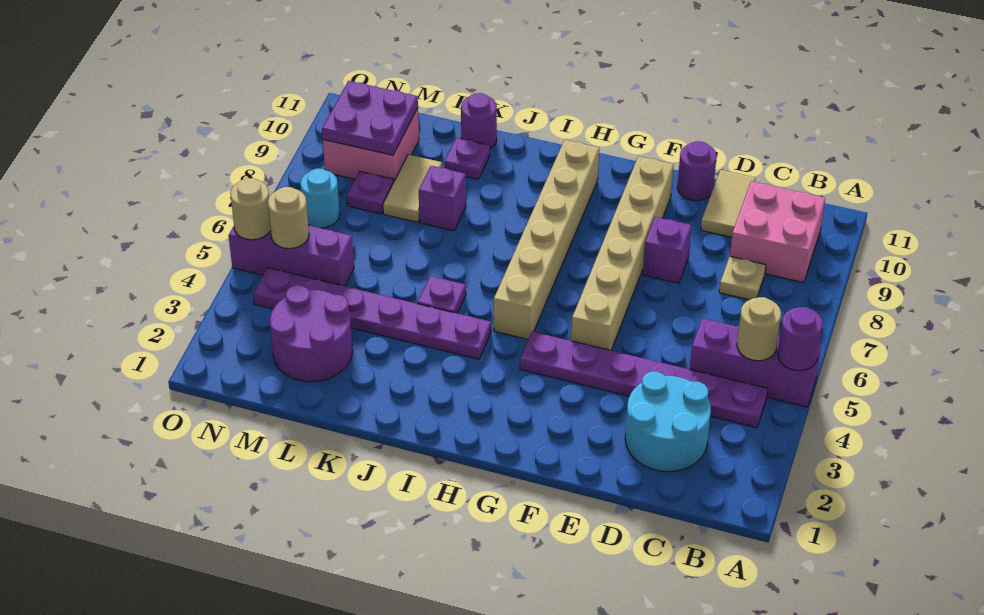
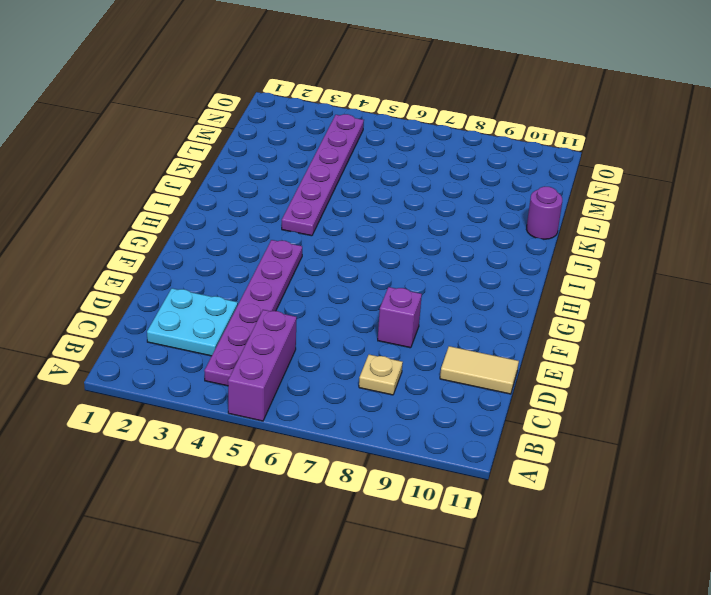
cyan plate C2:D3 level 1 -> cyan round brick C2:D3 level 1
none -> pink brick B9:C10 level 1
none -> purple round brick E11 level 1
none -> tan brick F5:F10 level 1

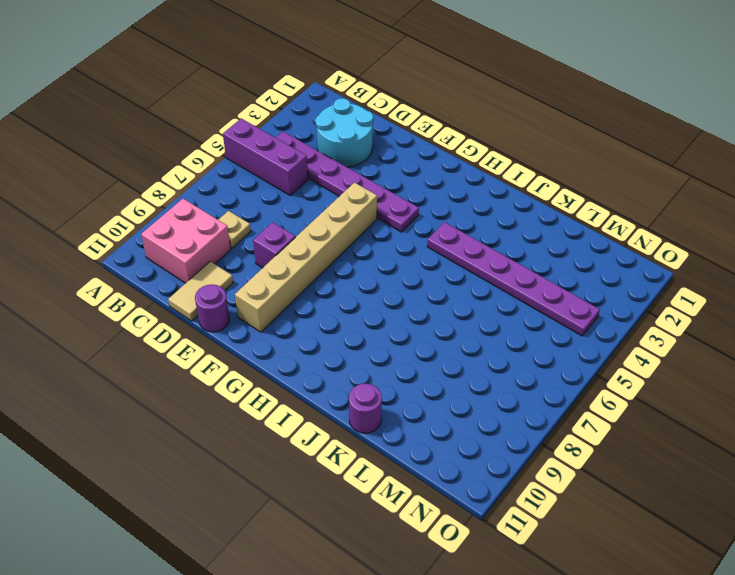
none -> tan brick H5:H10 level 1
none -> purple plate J5 level 1
none -> purple brick K8 level 1

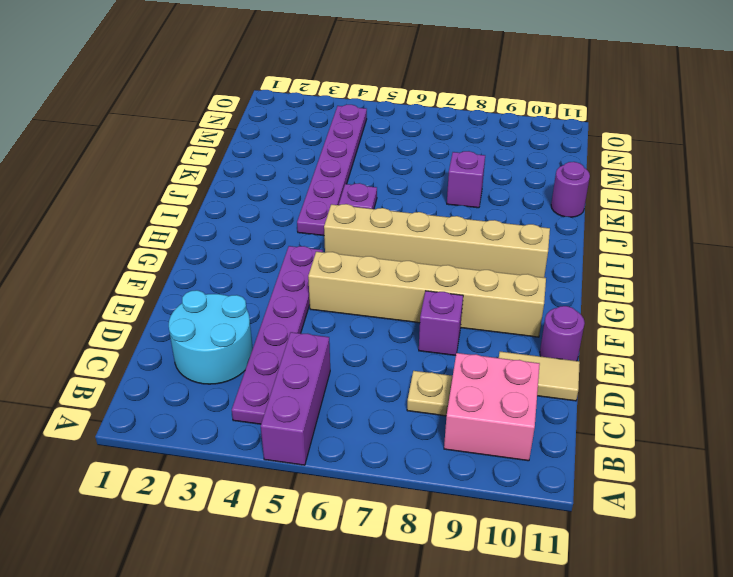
none -> purple plate K10 level 1
none -> purple round brick L2:M3 level 1
none -> tan tile L8:L9 level 1

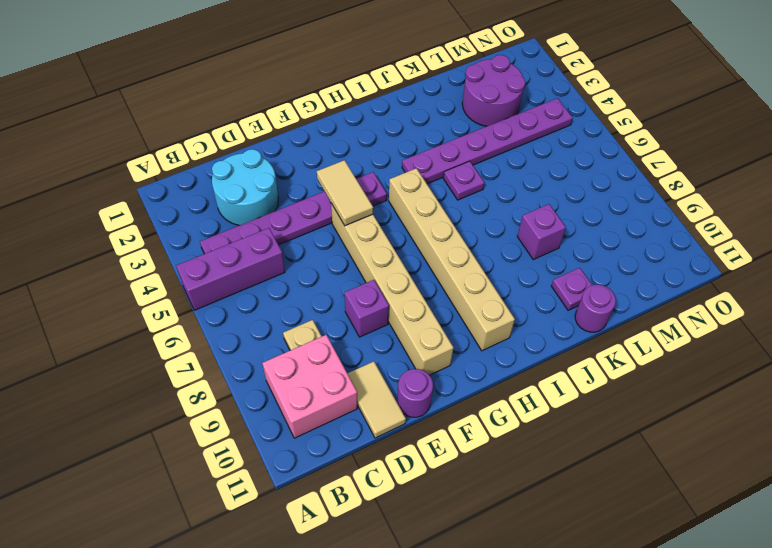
tan tile F4:F5 level 2 -> tan tile L8:L9 level 1
none -> purple brick M5:O5 level 1
none -> purple plate M8 level 1
none -> pink brick M9:N10 level 1

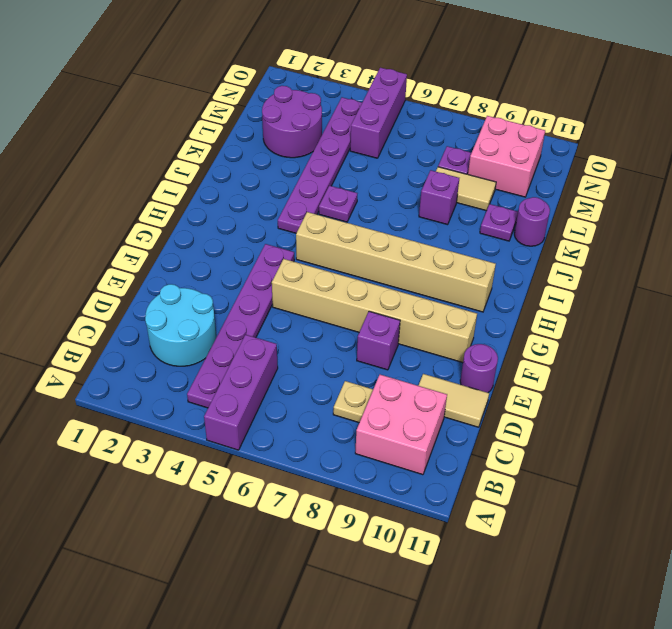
none -> cyan round brick N7 level 1
none -> purple round brick A5 level 2
none -> tan round brick B5 level 2

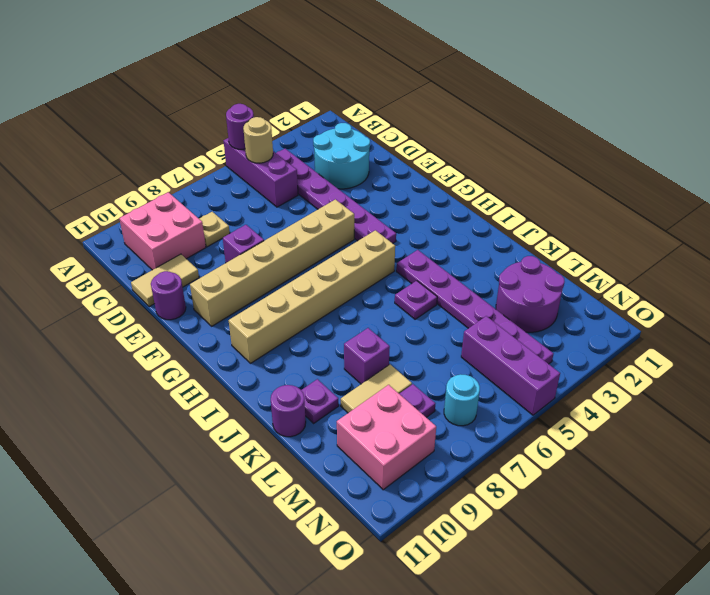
none -> purple plate M9:N10 level 2
none -> tan round brick N5 level 2
none -> tan round brick O5 level 2

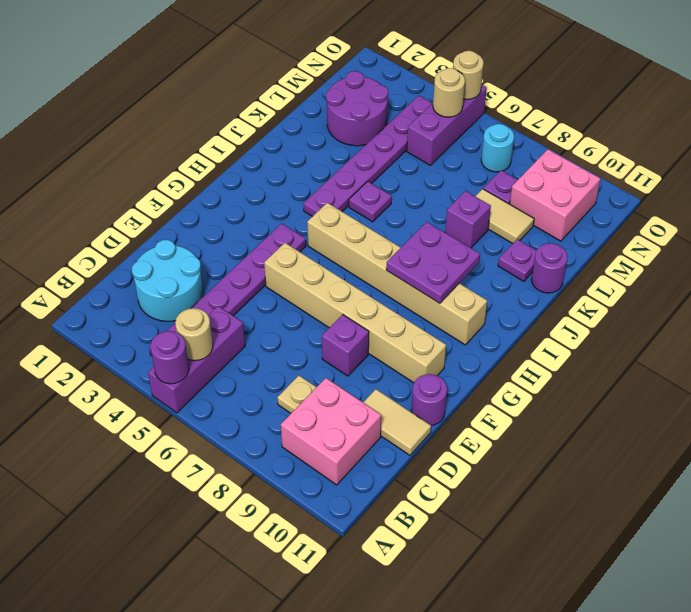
purple plate H8:I9 level 2 -> purple plate M9:N10 level 2

